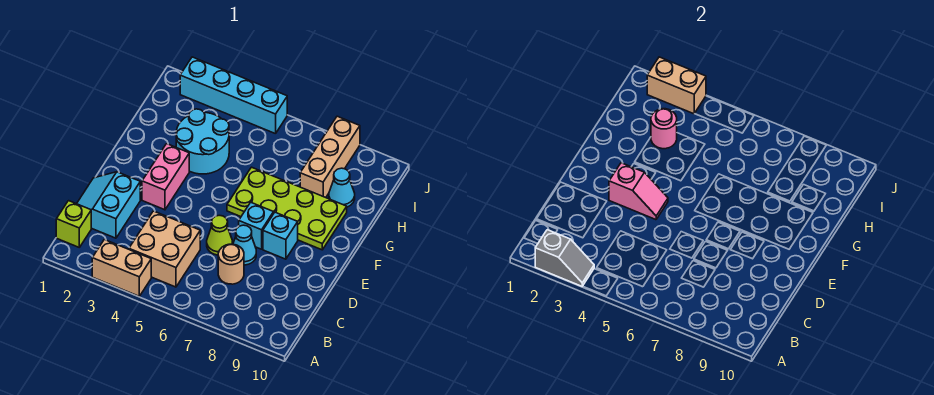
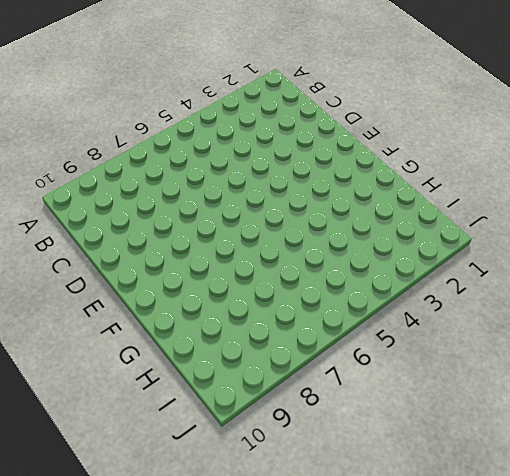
none -> tan brick A3:A4 level 1
none -> lime brick B1 level 1
none -> tan brick B4:C5 level 1

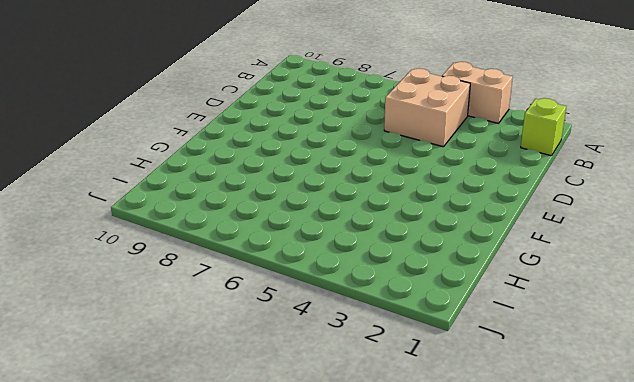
none -> cyan slope C1:D2 level 1 top 2
none -> tan round brick C7 level 1
none -> lime cone D6 level 1

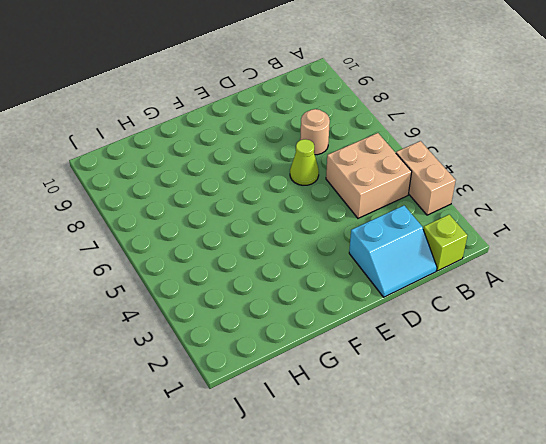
none -> cyan cone D7 level 1
none -> pink brick E3:F3 level 1
none -> cyan brick E7 level 1

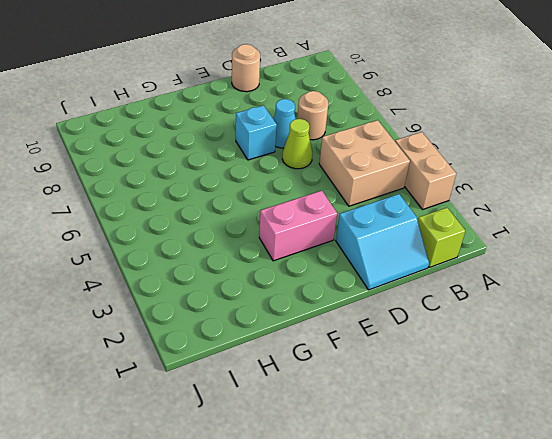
tan round brick D10 level 1 -> none
none -> cyan brick E8 level 1
none -> lime plate F6:G9 level 1
none -> cyan round brick G3:H4 level 1

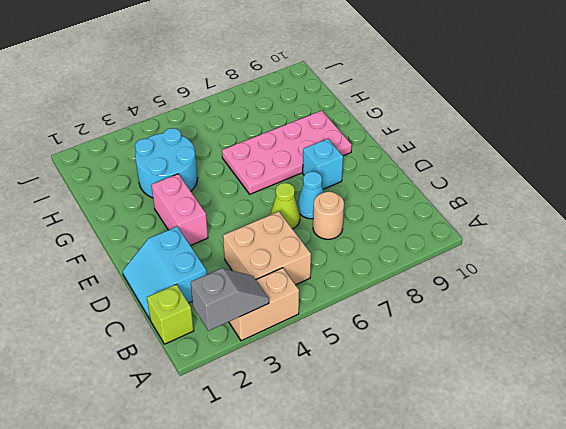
pink plate F6:G9 level 1 -> lime plate F6:G9 level 1
none -> cyan brick E7 level 1
none -> tan brick H8:J8 level 1
none -> cyan cone H9 level 1

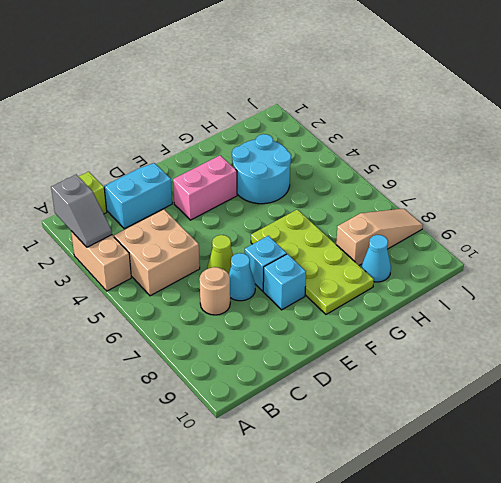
tan slope H8:J8 level 1 top H -> tan brick H8:J8 level 1
none -> cyan brick J2:J5 level 1
none -> pink slope E3:E4 level 2 top 3
none -> pink round brick H3 level 2

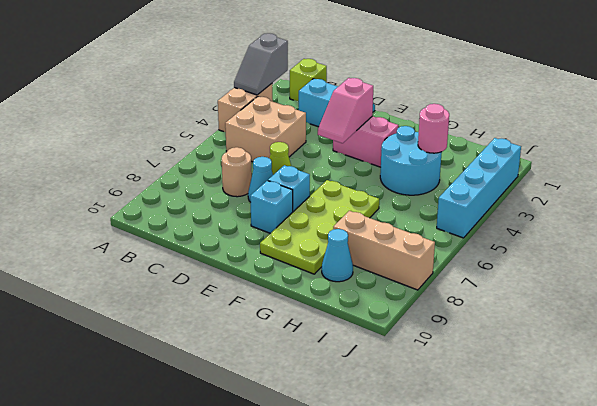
none -> tan brick J2:J3 level 2

